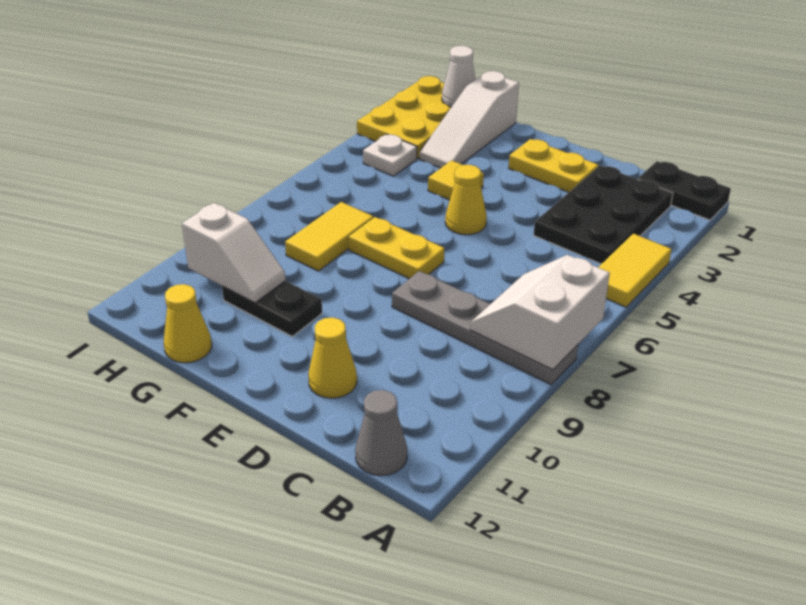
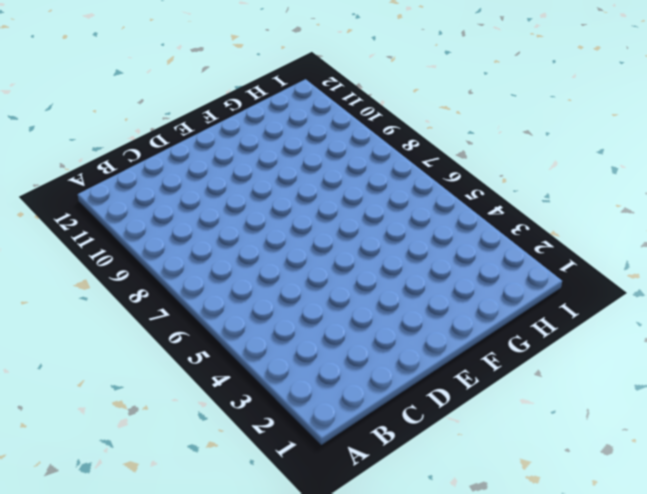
none -> black plate A1:B1 level 1
none -> yellow tile A4:A5 level 1
none -> grey plate A8:D8 level 1

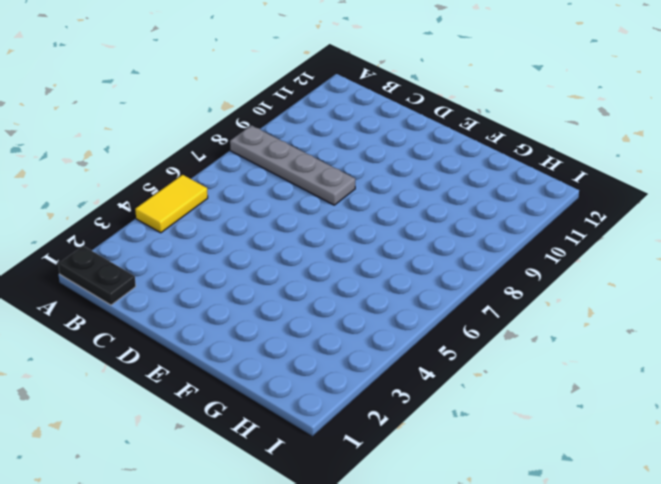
none -> black plate B2:C4 level 1
none -> grey cone B12 level 1
none -> yellow plate D2:E2 level 1

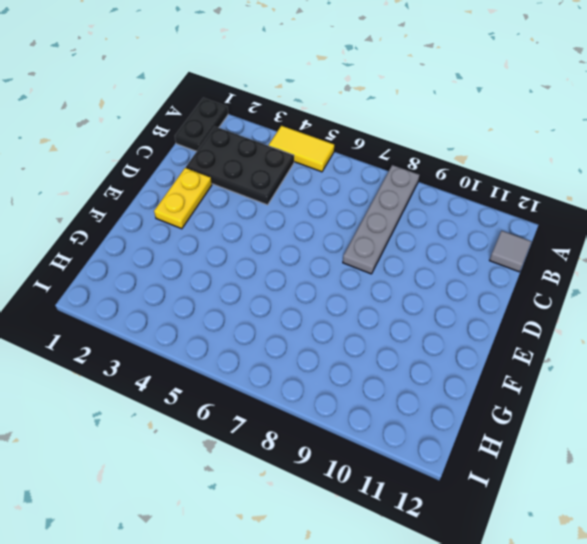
grey tile B12 level 1 -> grey cone B12 level 1
none -> yellow cone D11 level 1
none -> yellow cone E5 level 1
none -> yellow plate E7:F7 level 1

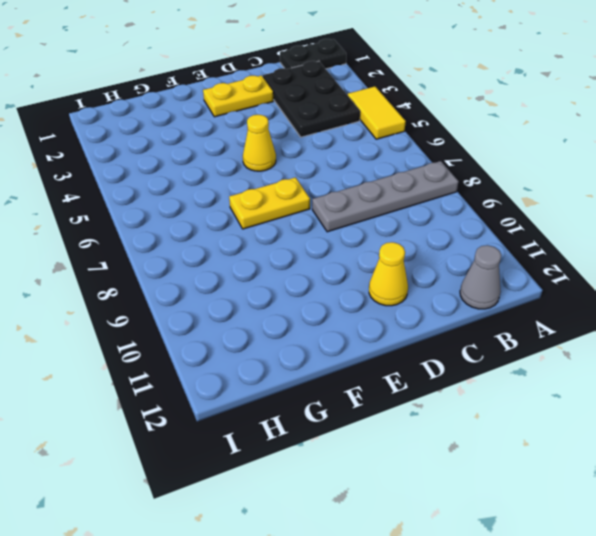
none -> yellow tile F4 level 1
none -> black plate F10:G10 level 1
none -> white slope G1:G3 level 1 top 1

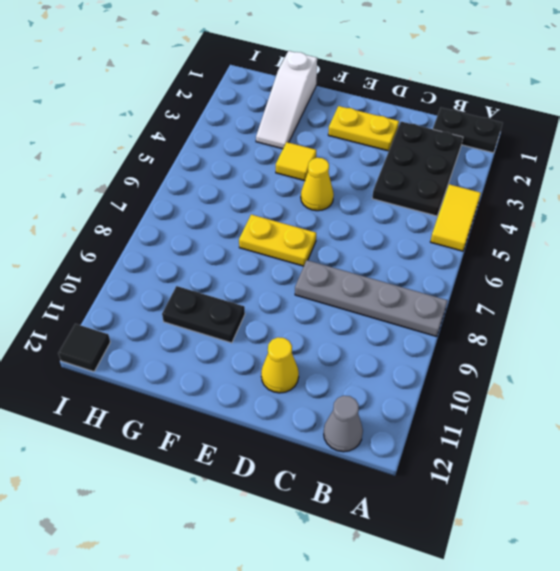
black tile I12 level 1 -> none
none -> yellow tile G7:G8 level 1
none -> yellow cone G12 level 1
none -> yellow plate H1:I3 level 1

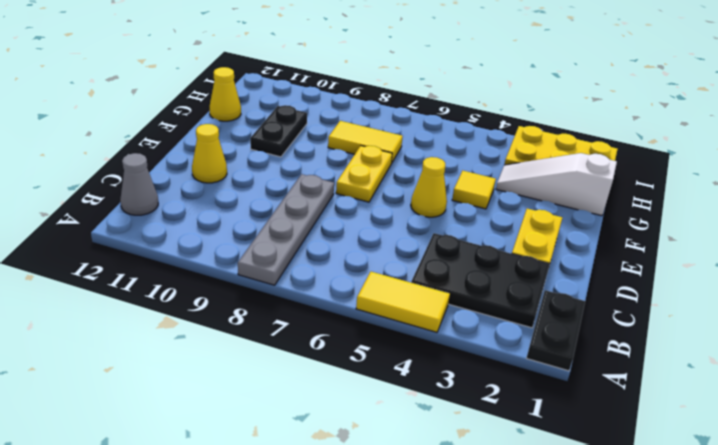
none -> white plate H4 level 1
none -> white slope A7:B8 level 2 top A
none -> white slope G10:H10 level 2 top H

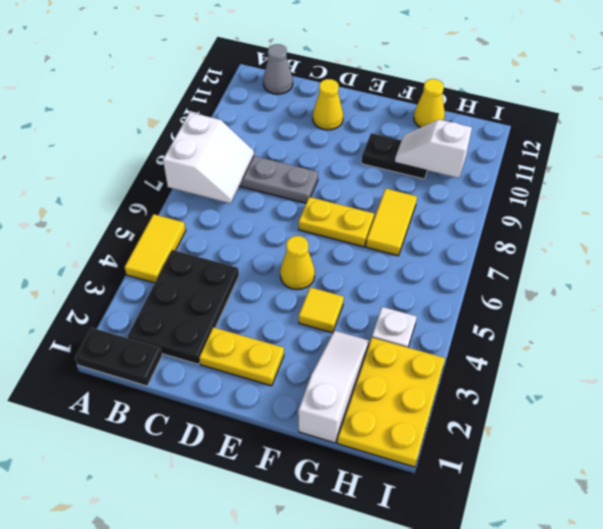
none -> white cone H1 level 2

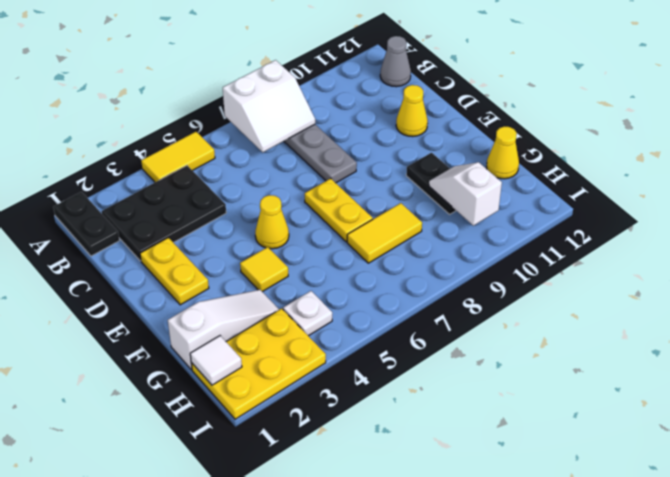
white tile H1 level 2 -> white cone H1 level 2

